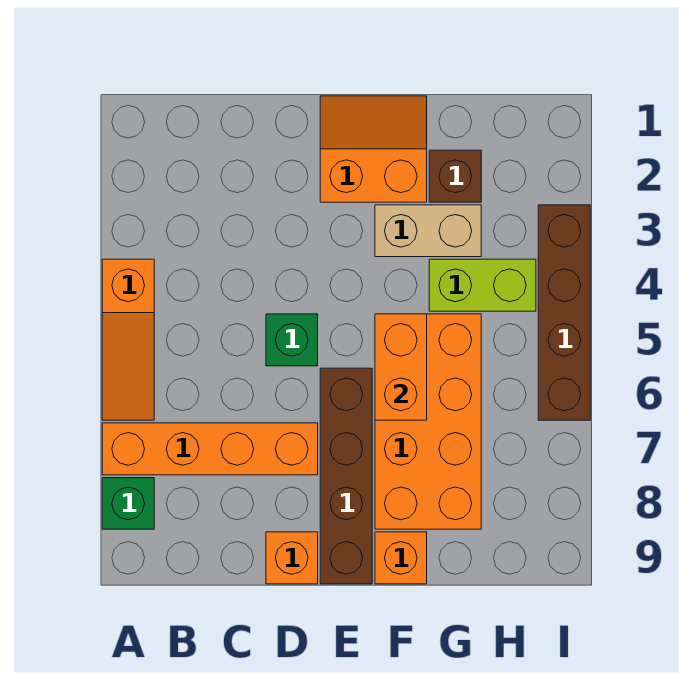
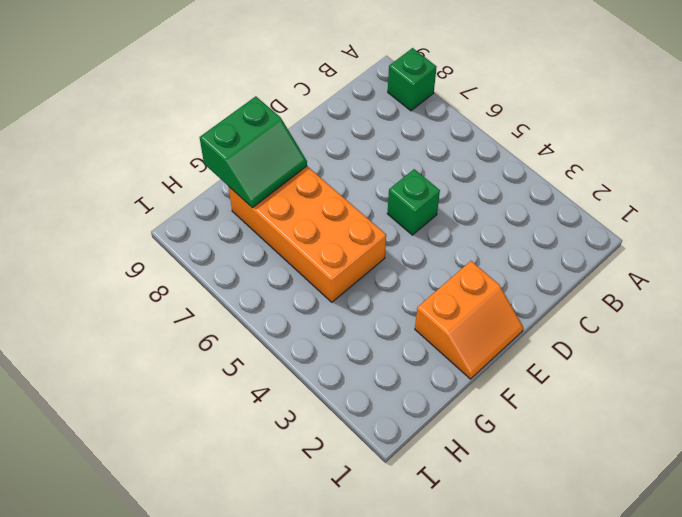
green slope F8:G9 level 2 top 9 -> none
none -> orange slope A4:A6 level 1 top 4
none -> orange brick A7:D7 level 1
none -> orange brick D9 level 1

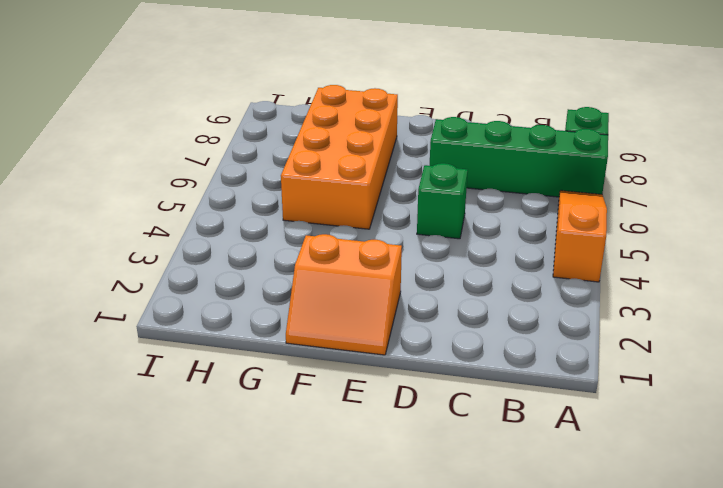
green brick A7:D7 level 1 -> orange brick A7:D7 level 1
none -> orange brick D9 level 1
none -> brown brick E6:E9 level 1
none -> tan brick F3:G3 level 1

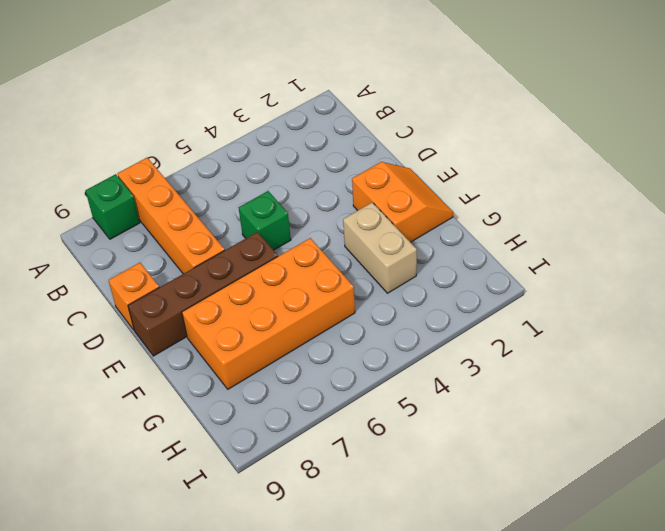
none -> orange slope A4:A6 level 1 top 4
none -> orange brick F9 level 1
none -> brown brick G2 level 1

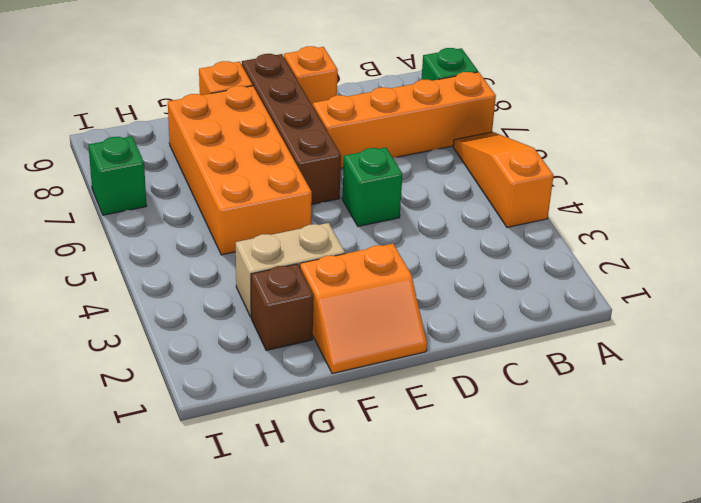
green brick I7 level 1 -> none
none -> lime brick G4:H4 level 1
none -> brown brick I3:I6 level 1
none -> orange brick F5:F6 level 2

